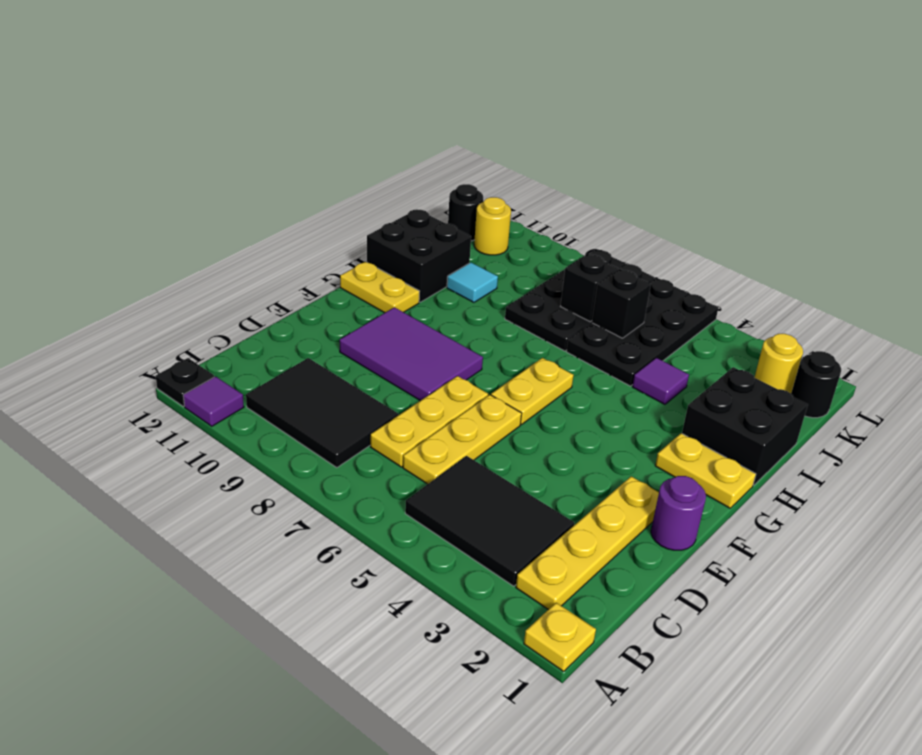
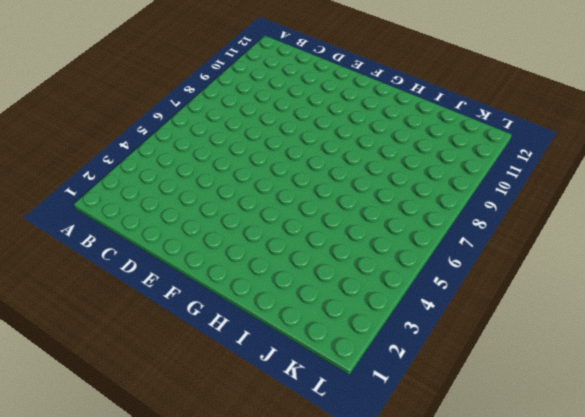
none -> yellow plate A1 level 1
none -> purple tile A11 level 1
none -> black plate A12 level 1

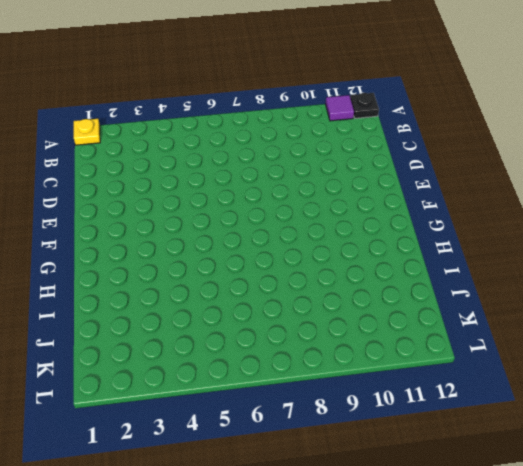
none -> yellow plate B2:E2 level 1
none -> black tile B3:C5 level 1
none -> black tile B8:C10 level 1

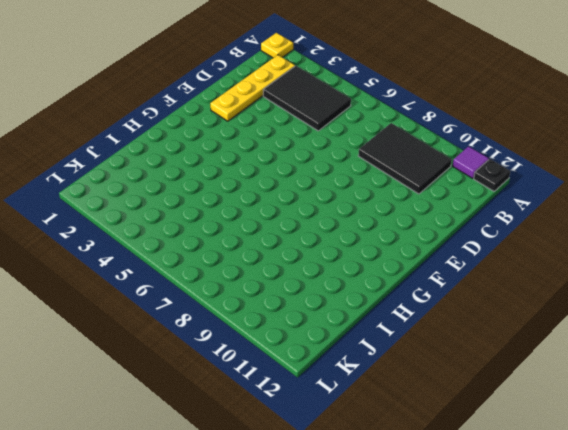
none -> yellow plate C6:E6 level 1
none -> yellow plate C7:E7 level 1
none -> purple round brick E1 level 1

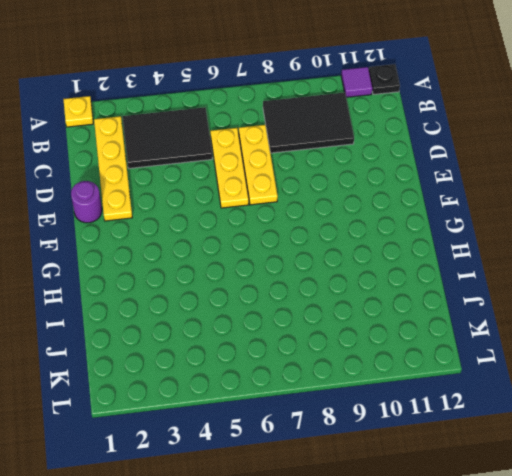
none -> purple tile E8:F10 level 1
none -> yellow plate F6:G6 level 1
none -> yellow plate G1:G2 level 1

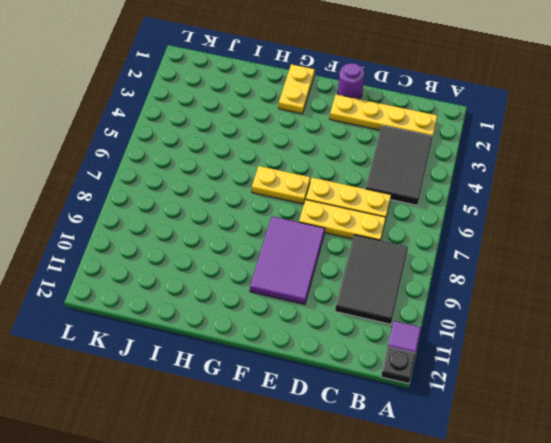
none -> yellow plate A1 level 1
none -> yellow plate G11:G12 level 1
none -> black brick H1:I2 level 1

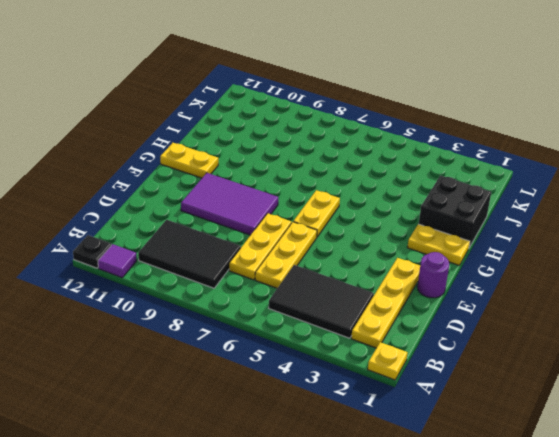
none -> black brick H11:I12 level 1
none -> purple tile I4 level 1
none -> black plate I5:L6 level 1

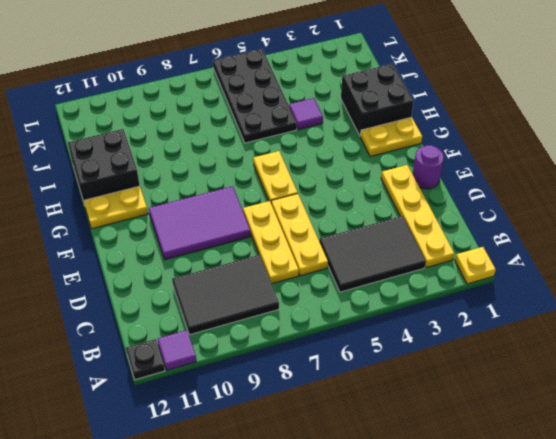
none -> black plate I7:L8 level 1
none -> cyan tile I10 level 1
none -> black round brick K1 level 1

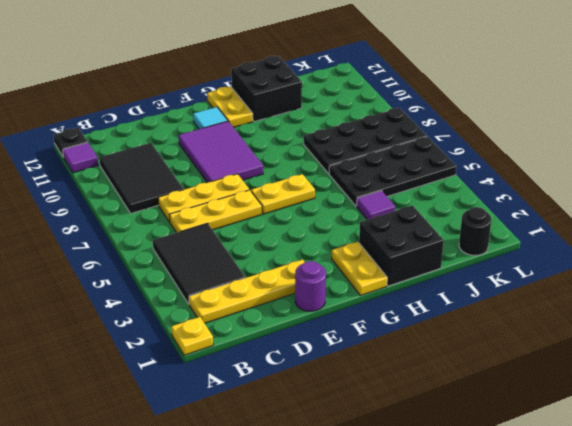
cyan tile F11 level 1 -> cyan tile I10 level 1
none -> yellow round brick K2 level 1
none -> yellow round brick K11 level 1
none -> black round brick K12 level 1

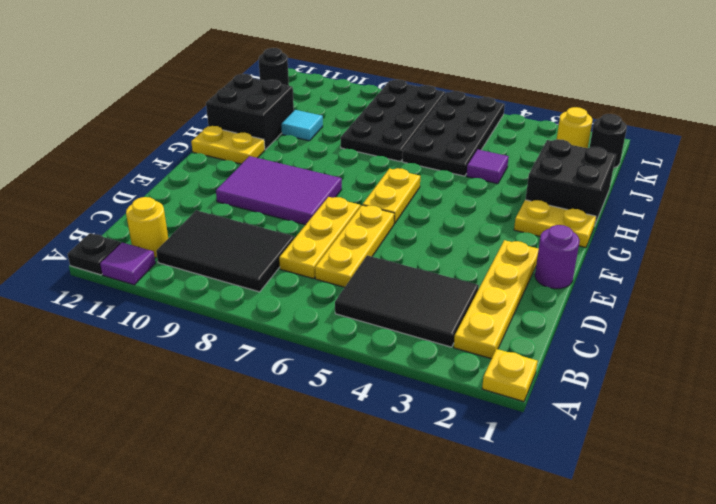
yellow round brick B11 level 1 -> yellow round brick K11 level 1
none -> black brick J6 level 2
none -> black brick J7 level 2

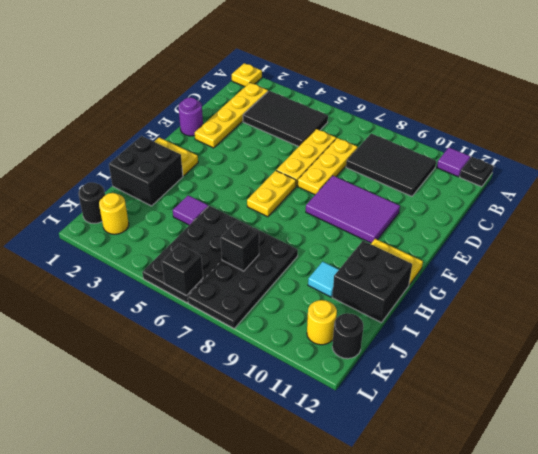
black brick L6 level 2 -> black brick J6 level 2

